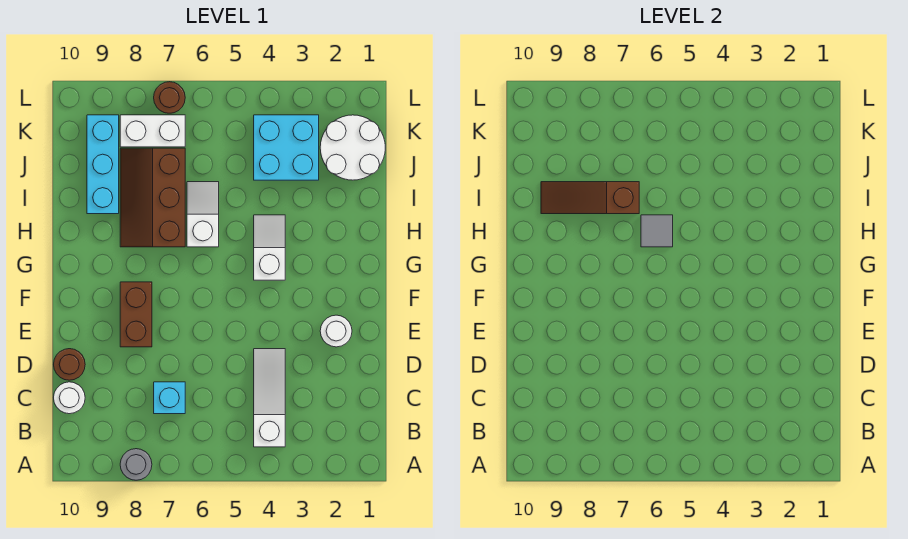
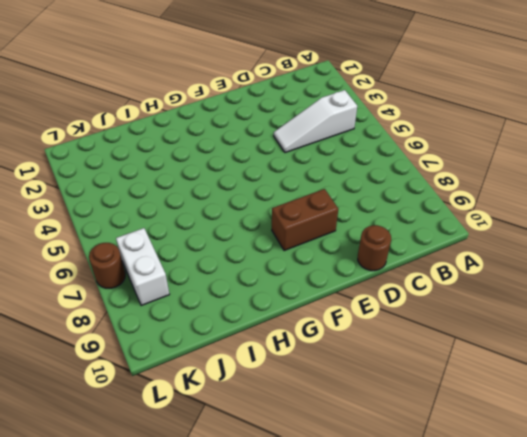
none -> grey round brick A8 level 1
none -> cyan brick C7 level 1
none -> white round brick C10 level 1

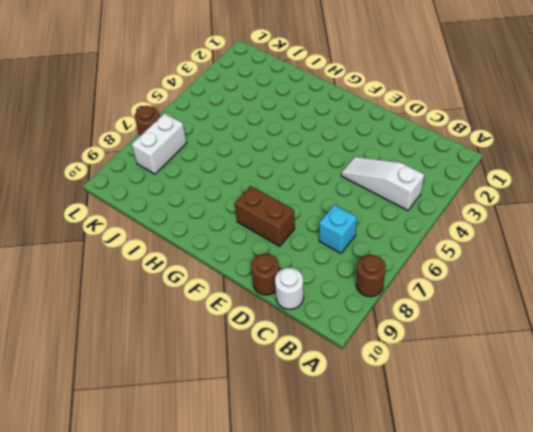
brown round brick A8 level 1 -> grey round brick A8 level 1
none -> white round brick E2 level 1
none -> white slope G4:H4 level 1 top G
none -> white slope H6:I6 level 1 top H

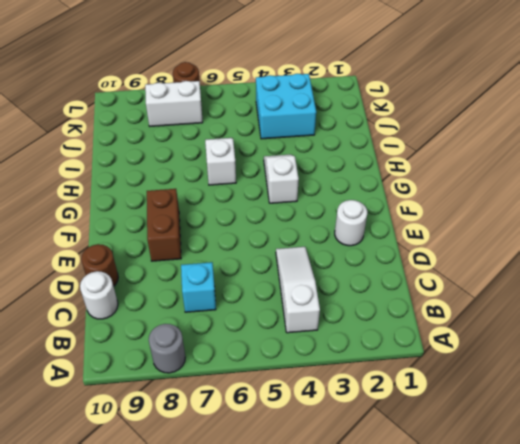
none -> brown slope H7:J8 level 1 top 7
none -> cyan brick I9:K9 level 1
none -> white round brick J1:K2 level 1

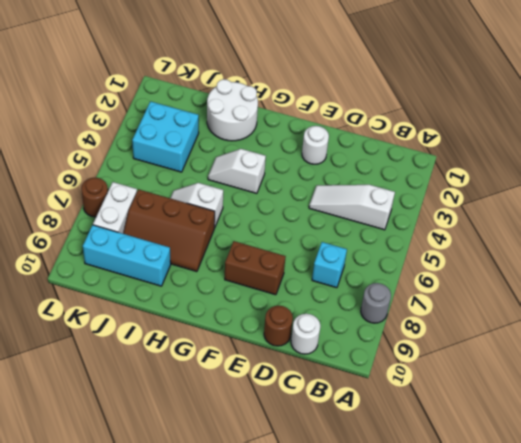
white round brick H1:I2 level 1 -> white round brick J1:K2 level 1
none -> grey tile H6 level 2
none -> brown slope I7:I9 level 2 top 7

